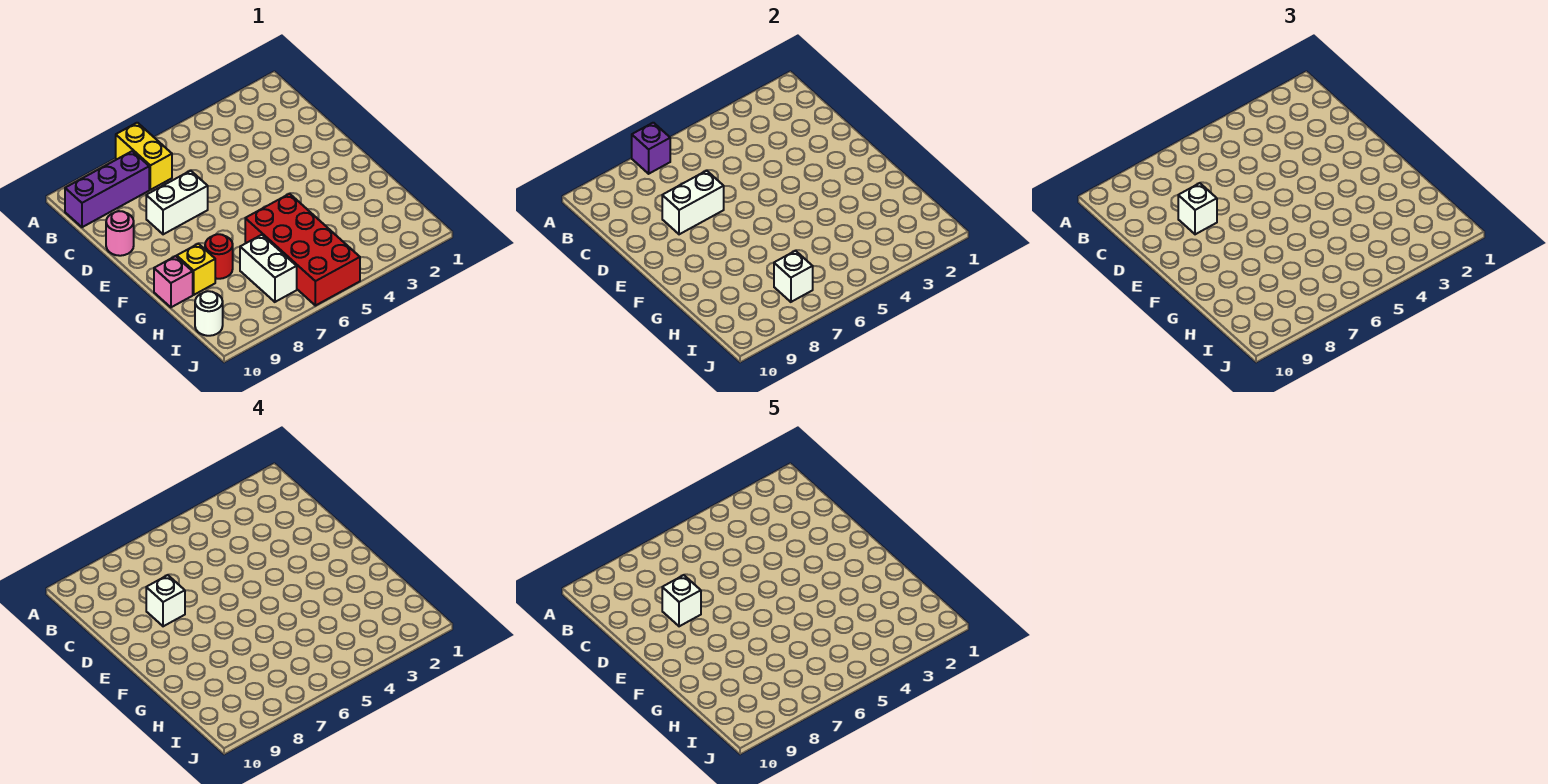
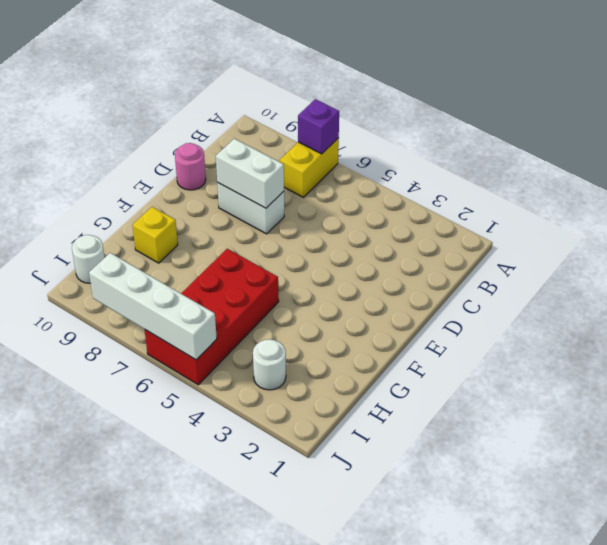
white round brick I3 level 1 -> none
white brick J5:J8 level 2 -> none
none -> purple brick B8:B10 level 1
none -> red round brick G8 level 1
none -> pink brick G10 level 1

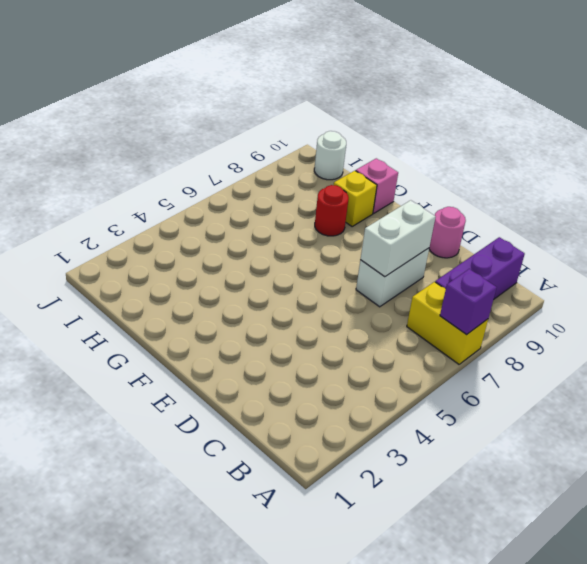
none -> red brick G5:J6 level 1
none -> white brick H7:I7 level 1
none -> white brick I7 level 2

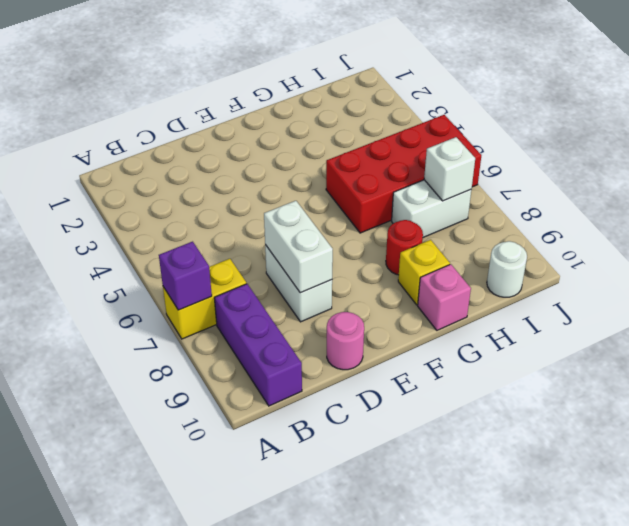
none -> white brick D8 level 3
none -> white brick D8 level 4
none -> white brick D8 level 5

